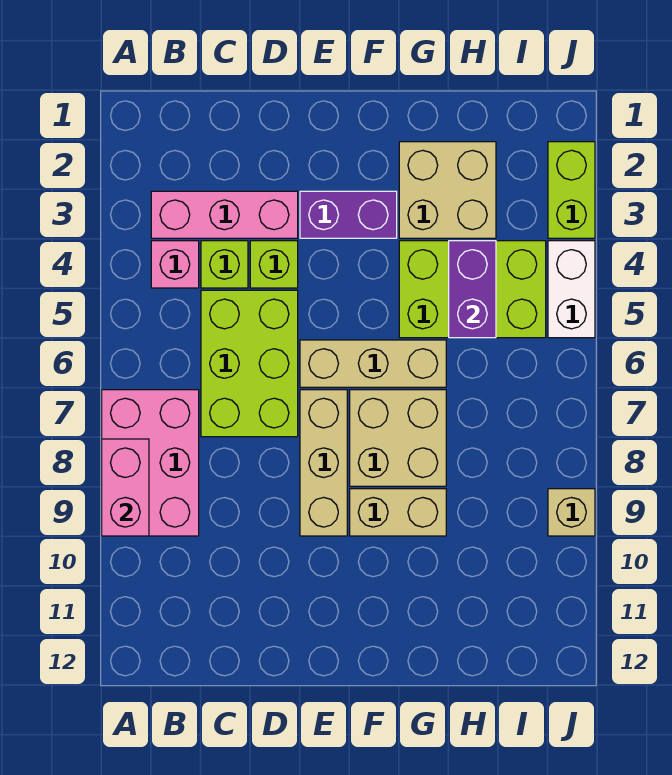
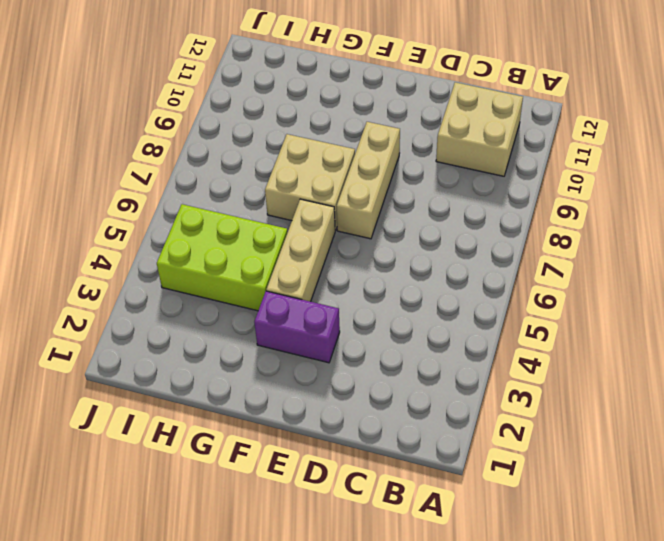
tan brick B10:C11 level 1 -> tan brick G2:H3 level 1
tan brick F4:F6 level 1 -> tan brick E6:G6 level 1
none -> pink brick A7:B9 level 1
none -> pink brick B3:D3 level 1
none -> pink brick B4 level 1

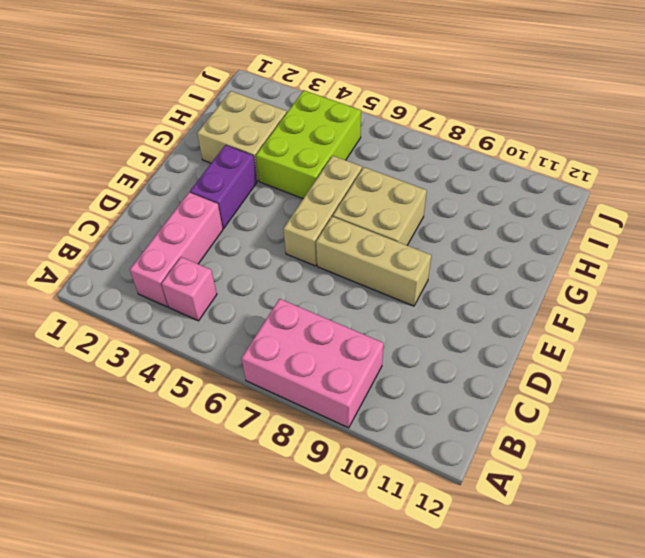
none -> lime brick C4 level 1
none -> lime brick C5:D7 level 1
none -> lime brick D4 level 1

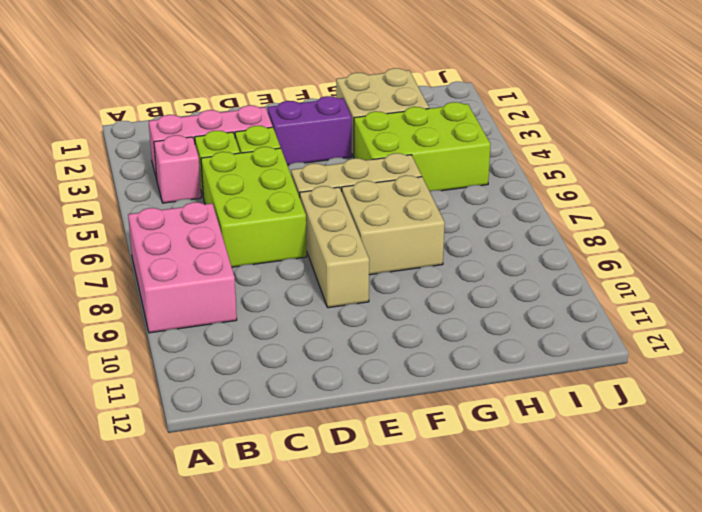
none -> tan brick F9:G9 level 1
none -> lime brick J2:J3 level 1
none -> white brick J4:J5 level 1

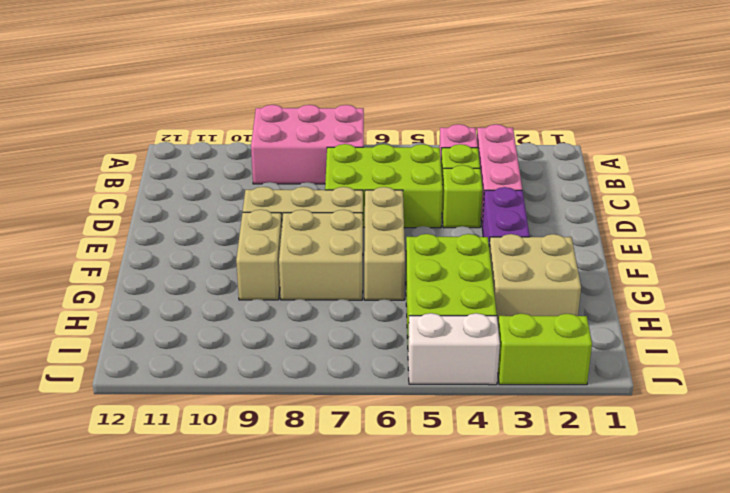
none -> tan brick J9 level 1
none -> pink brick A8:A9 level 2
none -> purple brick H4:H5 level 2

